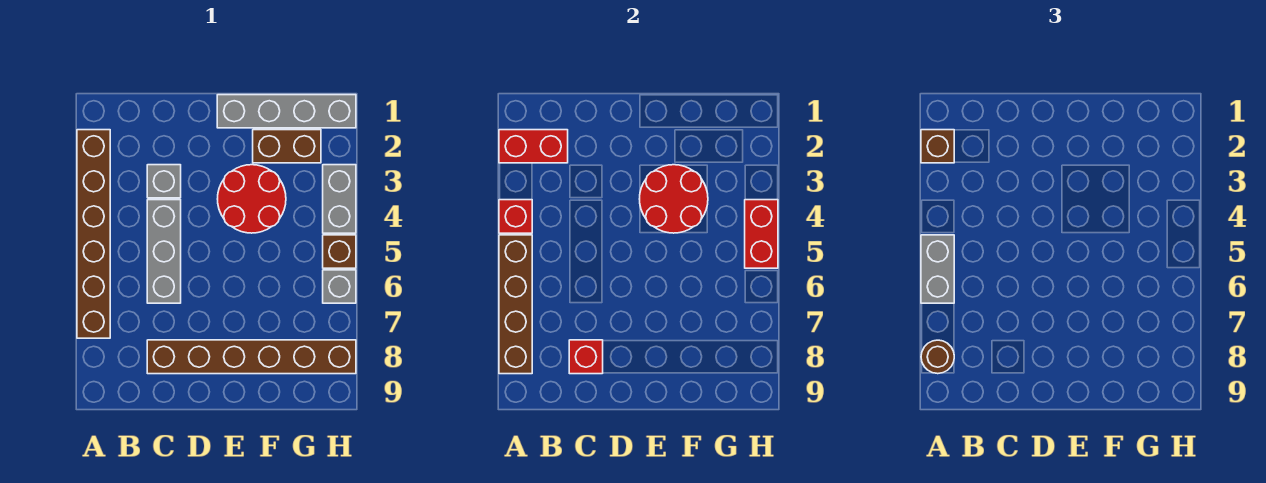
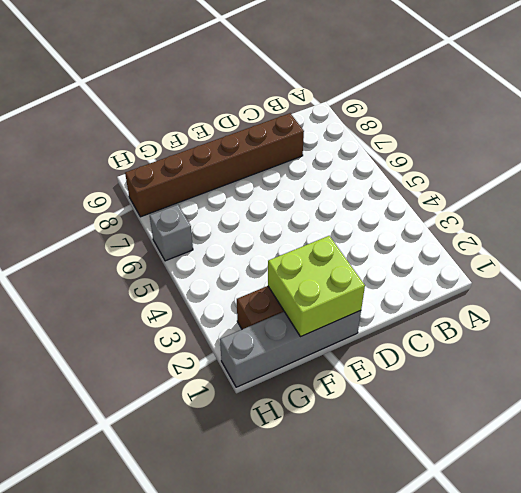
lime brick E1:F2 level 2 -> none
none -> brown brick A2:A7 level 1
none -> grey brick C3 level 1
none -> grey brick C4:C6 level 1

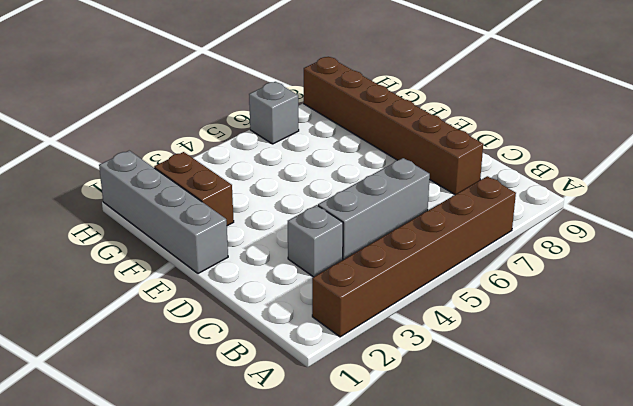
none -> red round brick E3:F4 level 1
none -> grey brick H3:H4 level 1
none -> brown brick H5 level 1

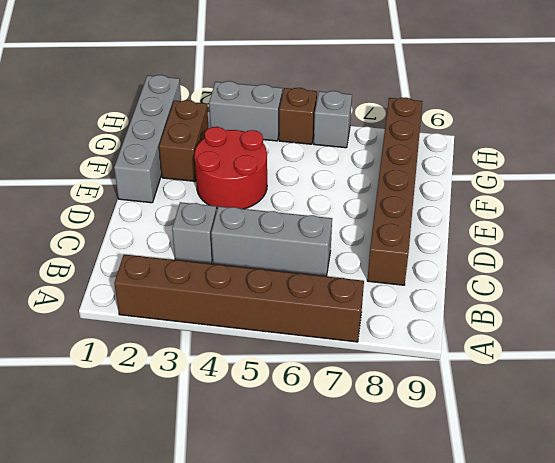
none -> red brick A2:B2 level 2
none -> red brick A4 level 2
none -> brown brick A5:A8 level 2

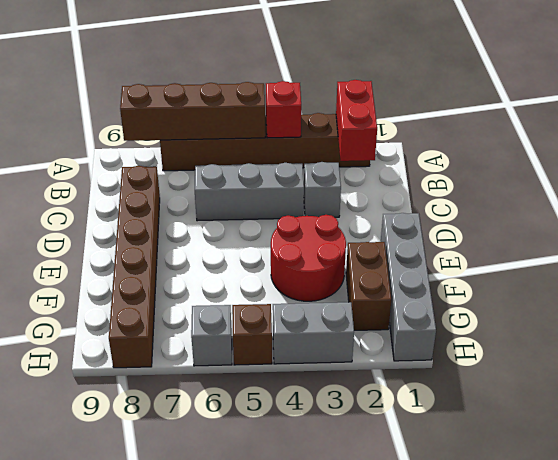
none -> red brick C8 level 2
none -> red round brick E3:F4 level 2
none -> red brick H4:H5 level 2

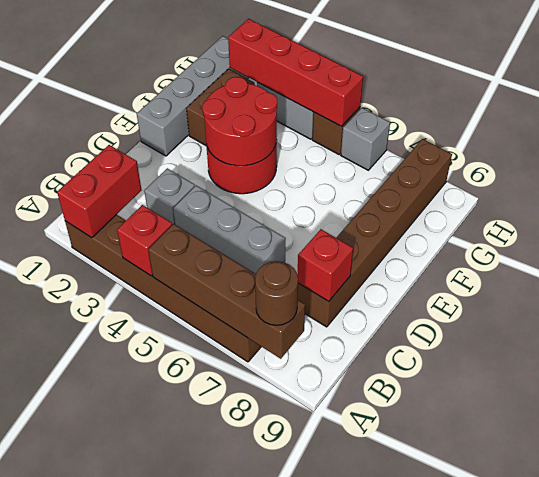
red brick H2:H5 level 2 -> red brick H4:H5 level 2
none -> brown brick A2 level 3
none -> grey brick A5:A6 level 3

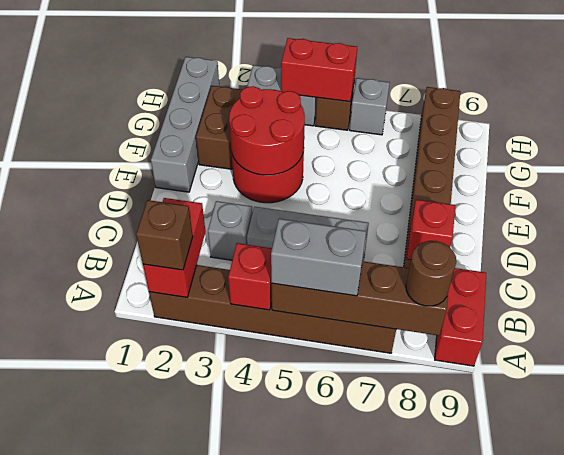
red brick A9:B9 level 1 -> none

